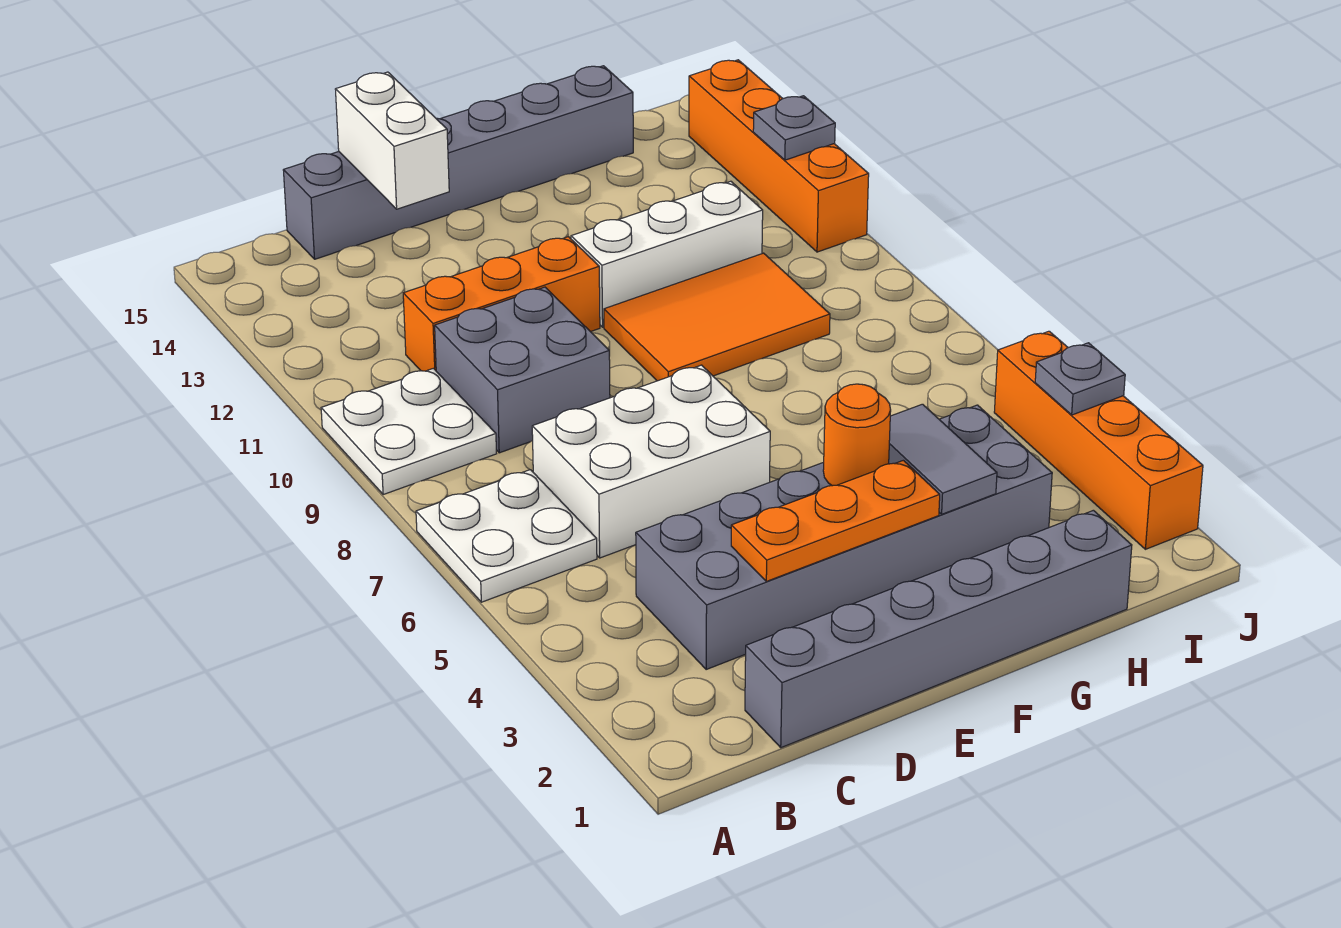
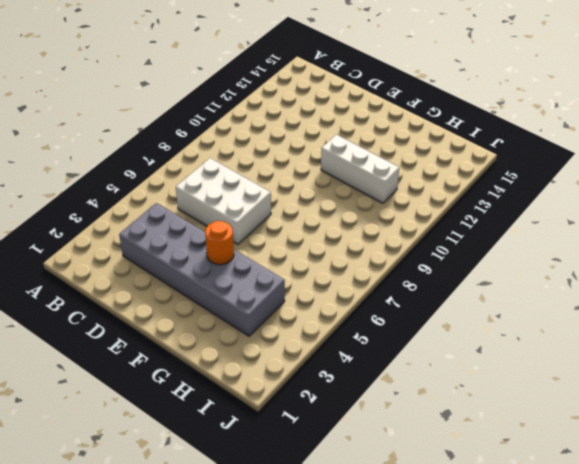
none -> white plate A6:B7 level 1
none -> white plate A9:B10 level 1
none -> grey brick C1:H1 level 1

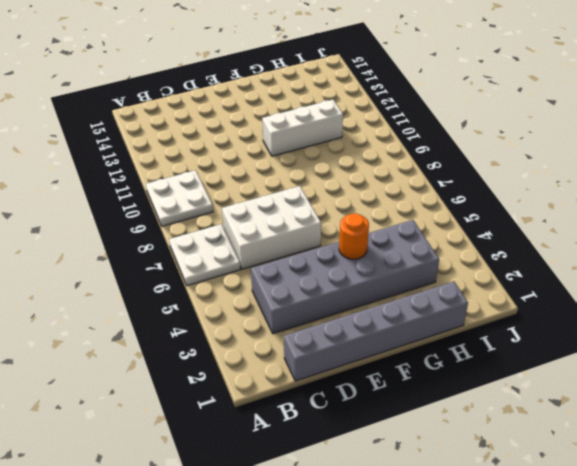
none -> grey brick C9:D10 level 1
none -> orange brick C11:E11 level 1
none -> grey brick C15:H15 level 1

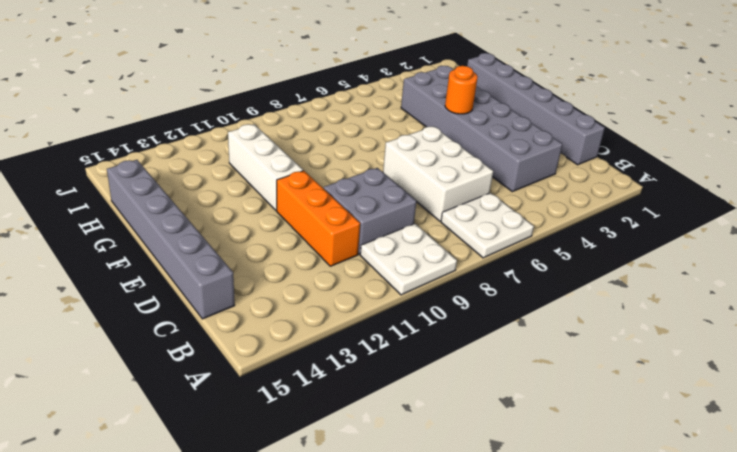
none -> orange tile F9:H10 level 1
none -> orange brick J2:J5 level 1
none -> orange brick J11:J14 level 1

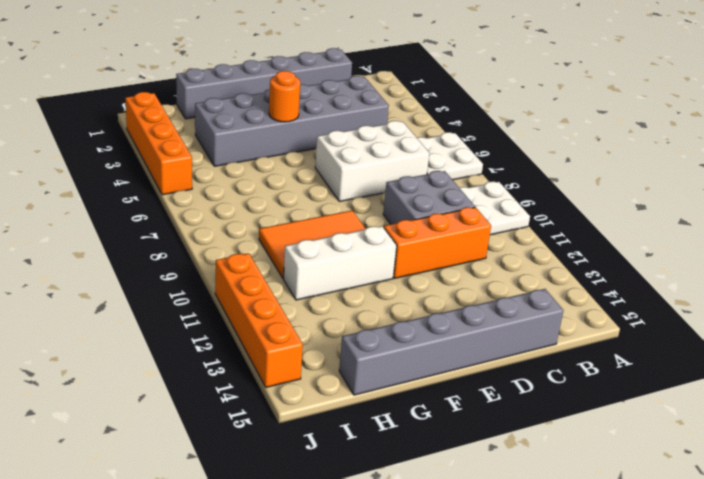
none -> orange plate D3:F3 level 2
none -> white brick D14:D15 level 2
none -> grey tile G3:G4 level 2

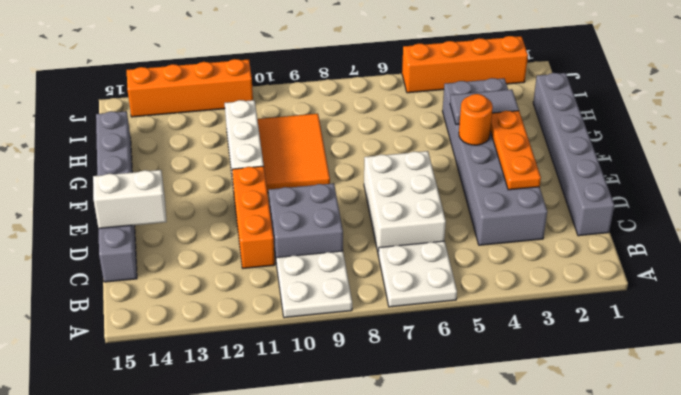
none -> grey plate J4 level 2
none -> grey plate J12 level 2

